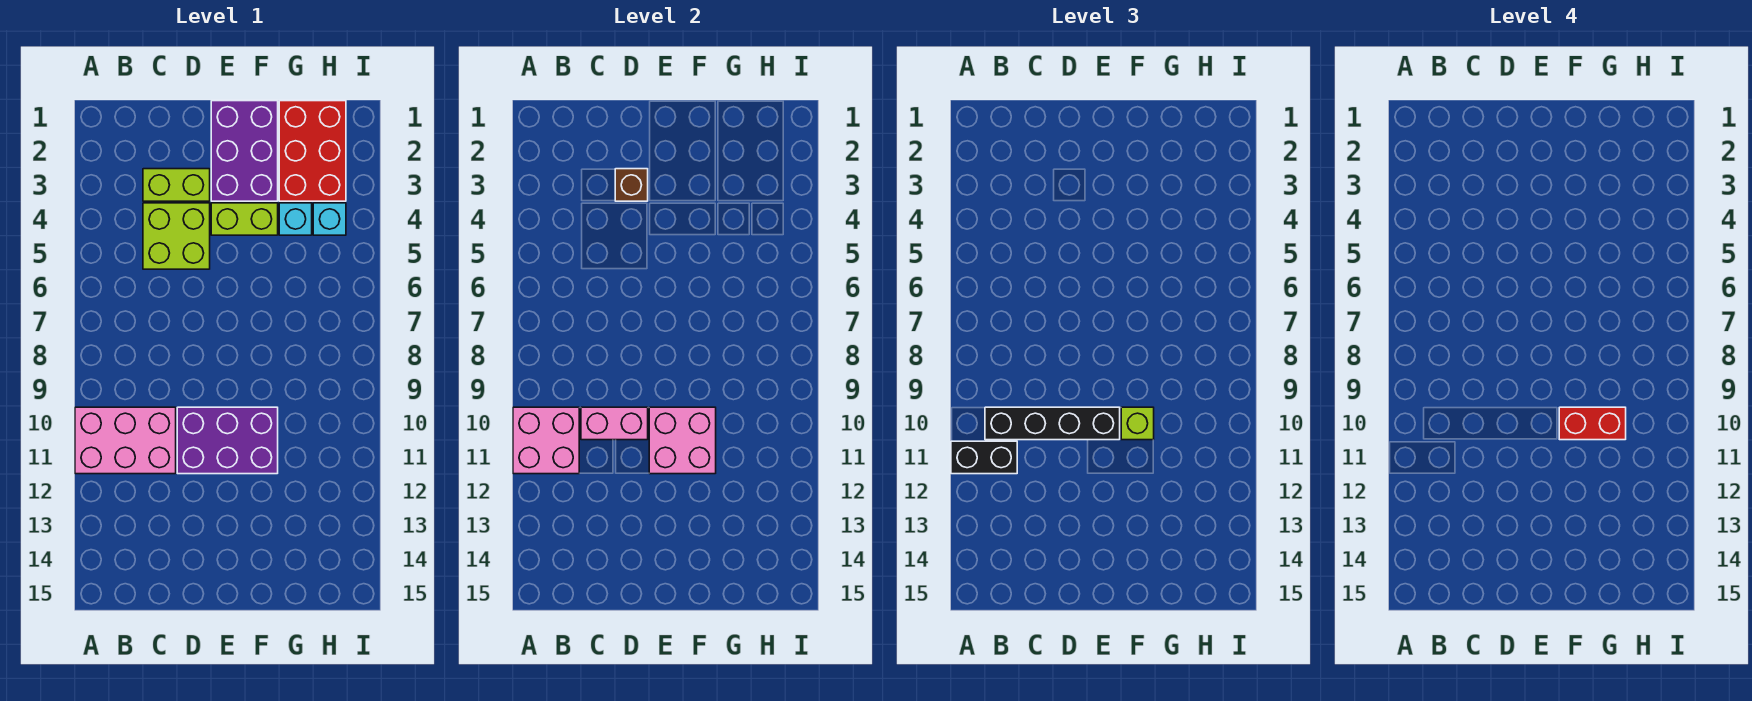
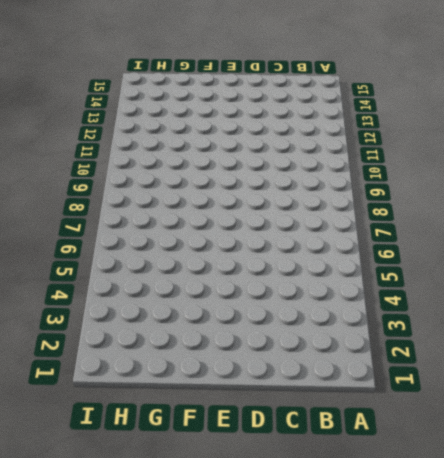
none -> pink brick A10:C11 level 1
none -> lime brick C3:D3 level 1
none -> lime brick C4:D5 level 1

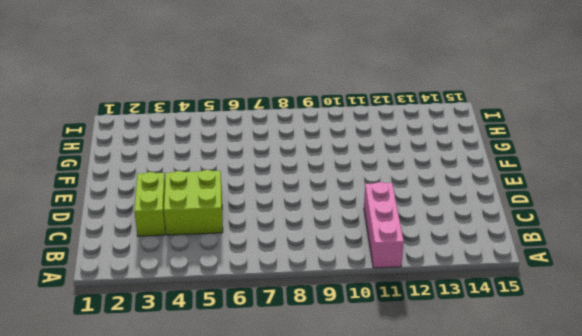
pink brick A11:C11 level 1 -> pink brick A10:C11 level 1
none -> purple brick D10:F11 level 1
none -> purple brick E1:F3 level 1
none -> lime brick E4:F4 level 1

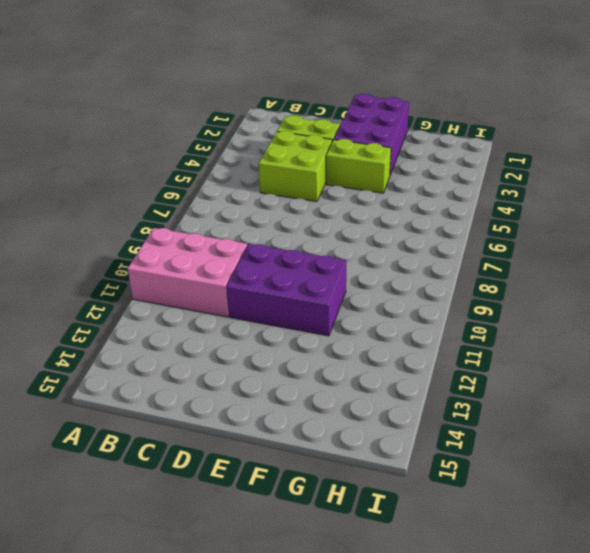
none -> red brick G1:H3 level 1
none -> cyan brick G4 level 1
none -> cyan brick H4 level 1

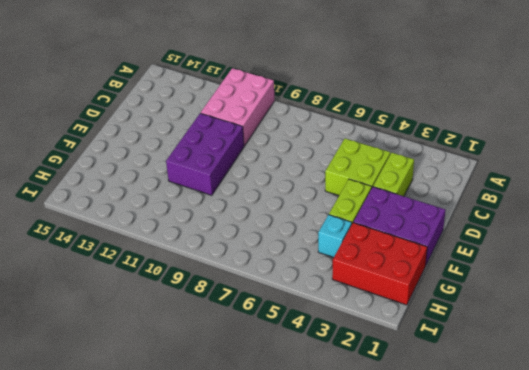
none -> cyan brick H4 level 1
none -> pink brick A10:B11 level 2
none -> pink brick C10:D10 level 2

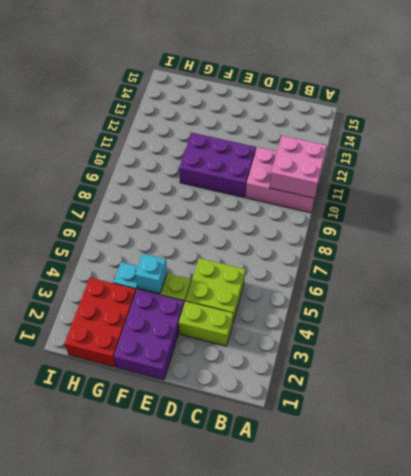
cyan brick F4 level 2 -> cyan brick H4 level 1
none -> pink brick C10:D10 level 2
none -> brown brick D3 level 2
none -> pink brick E10:F11 level 2

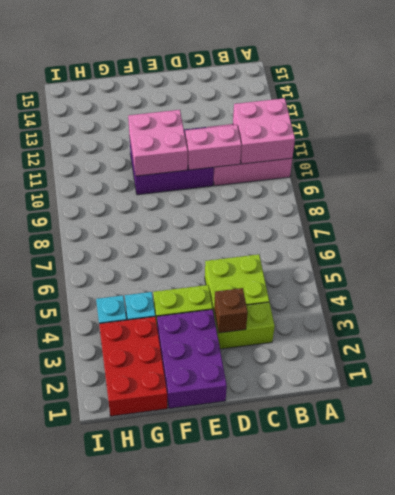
none -> black brick A11:B11 level 3
none -> black brick B10:E10 level 3
none -> lime brick F10 level 3

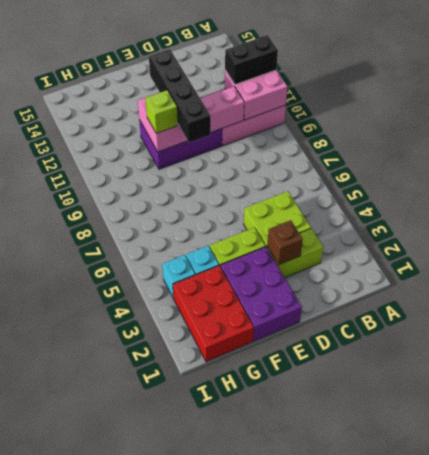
black brick E9:E12 level 3 -> black brick B10:E10 level 3
none -> red brick F10:G10 level 4

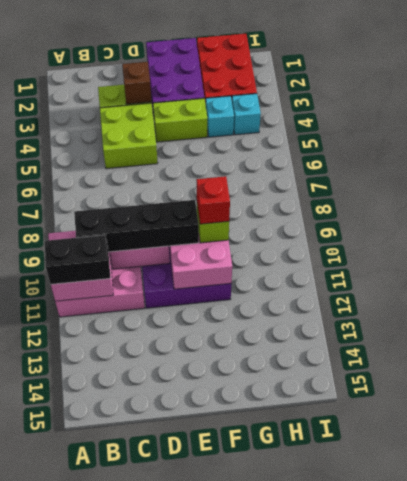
red brick F10 level 4 -> red brick F10:G10 level 4

